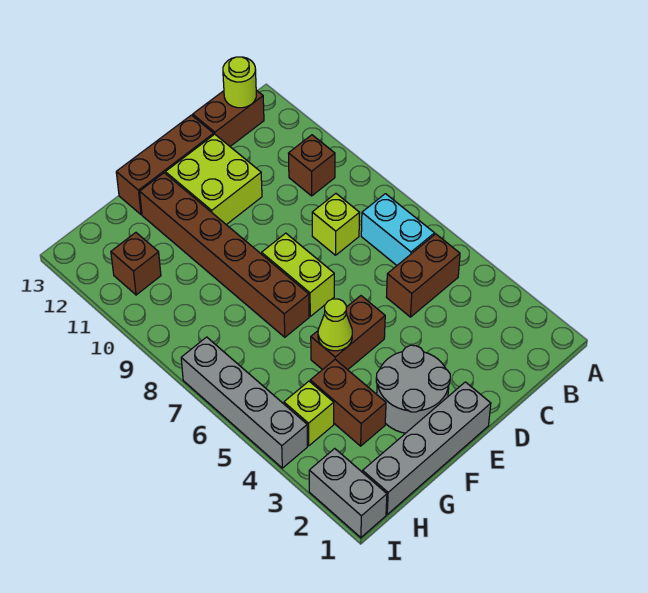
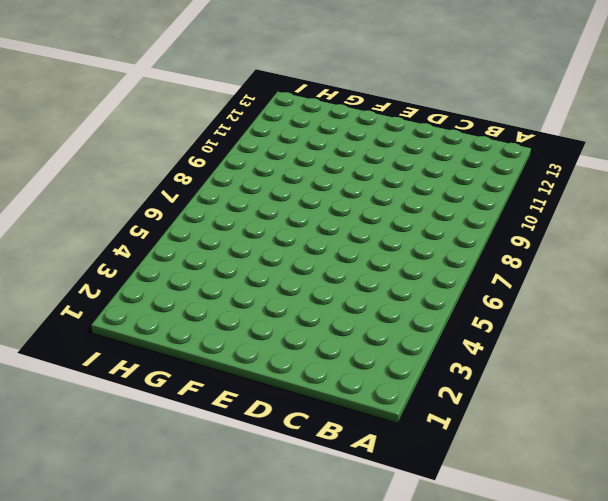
none -> brown brick B5:C5 level 1
none -> cyan brick B6:B7 level 1
none -> brown brick B10 level 1

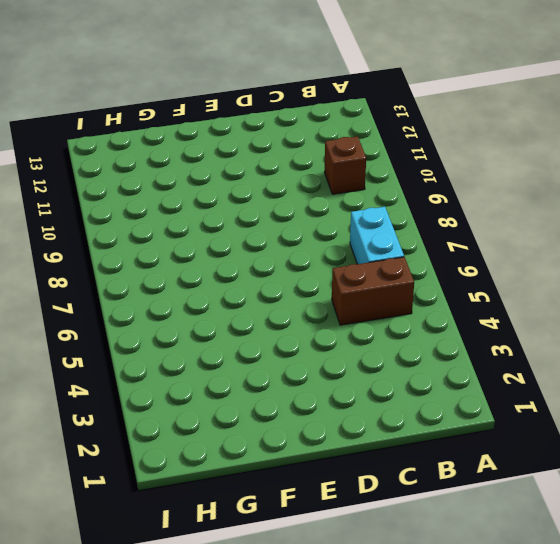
none -> brown brick B13:C13 level 1
none -> lime brick C8 level 1
none -> lime brick D11:E12 level 1

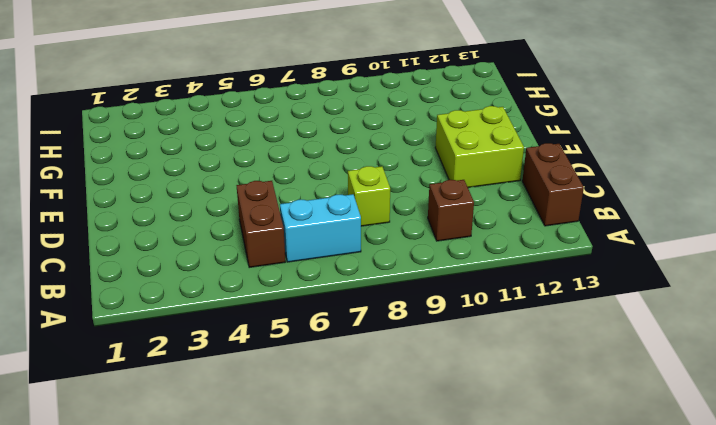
none -> brown brick D13:F13 level 1
none -> grey brick E1:H1 level 1
none -> grey round brick E2:F3 level 1

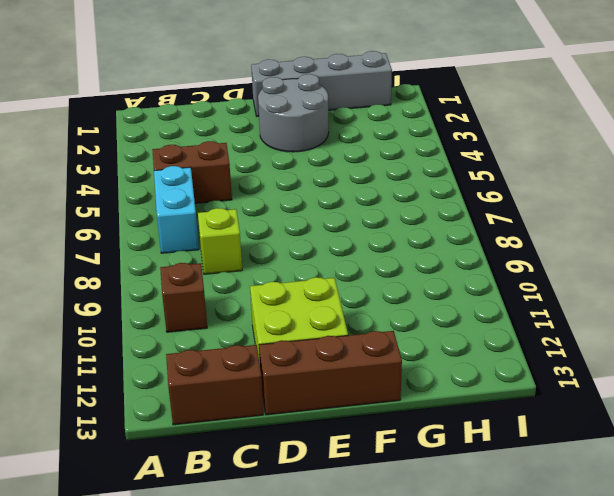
none -> brown brick E5:F5 level 1
none -> lime brick E7:E8 level 1
none -> brown brick F7:F12 level 1

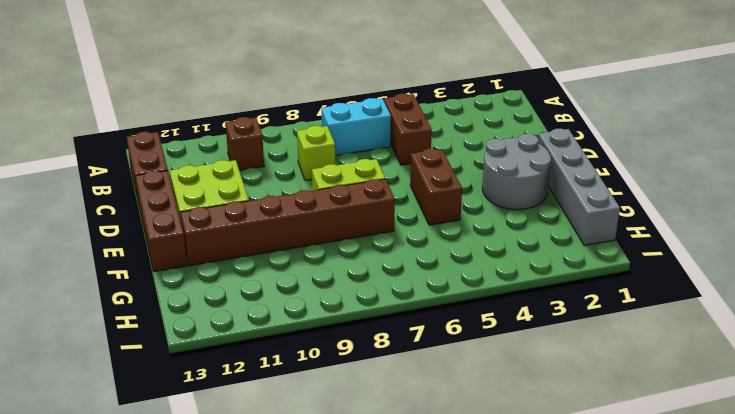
none -> brown brick G3:G4 level 1
none -> lime brick H4 level 1
none -> brown brick H11 level 1

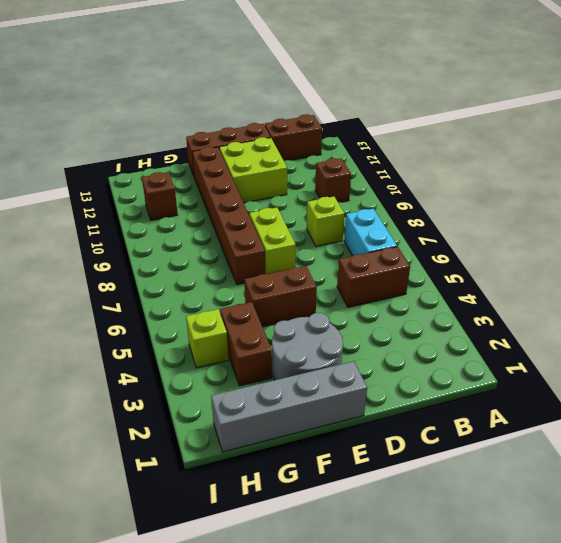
none -> grey brick I1:I2 level 1
none -> grey brick I4:I7 level 1
none -> lime round brick B13 level 2

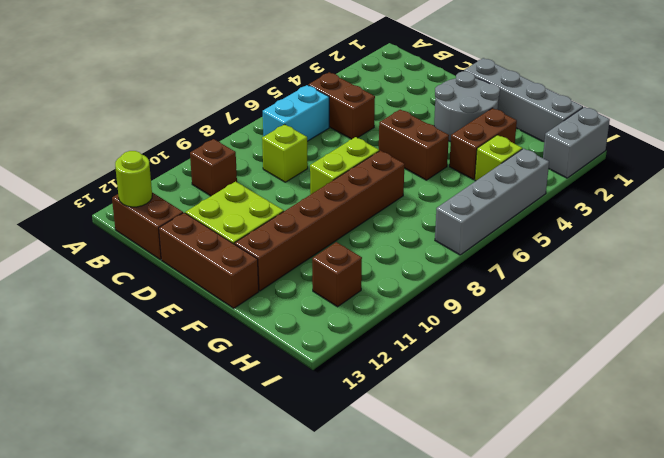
none -> lime cone F5 level 2

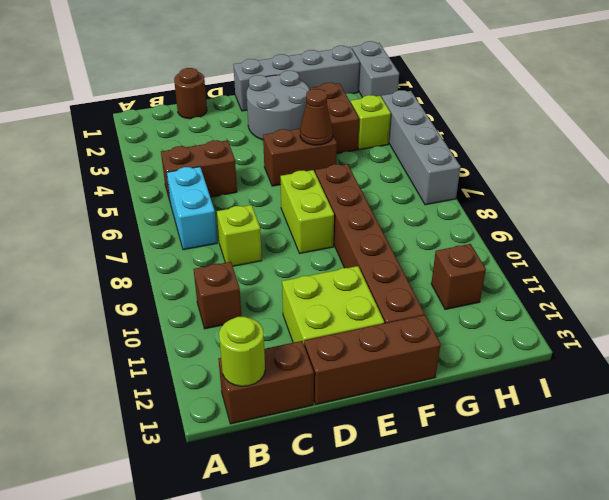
brown round brick C1 level 1 -> none
brown cone F5 level 2 -> lime cone F5 level 2

